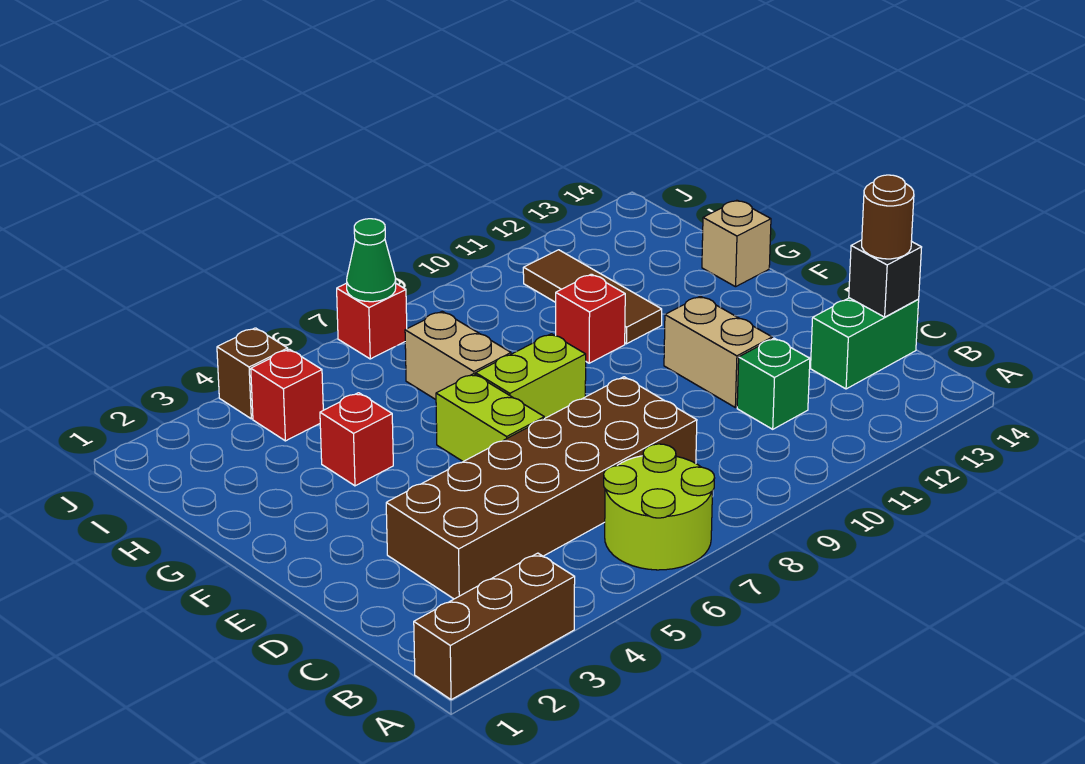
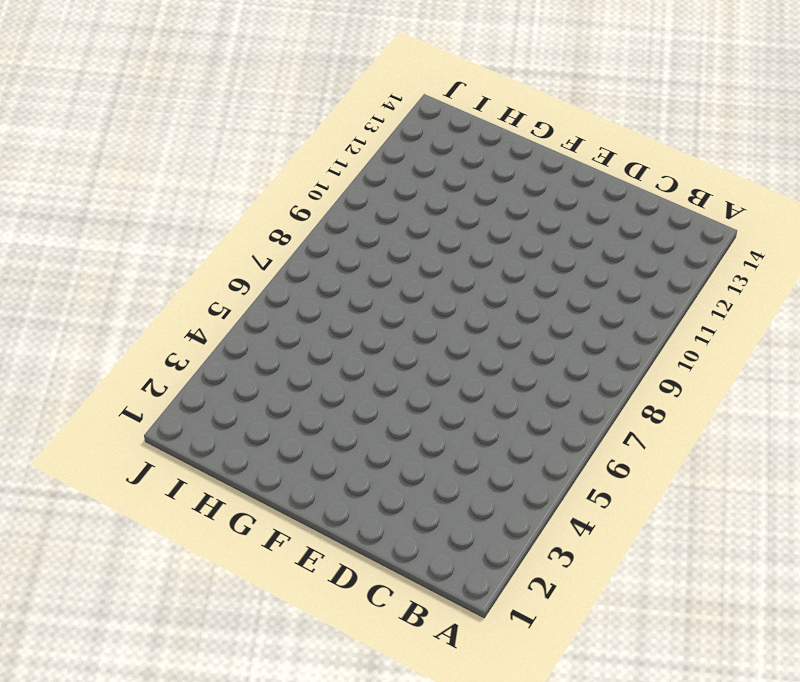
none -> brown brick A1:A3 level 1
none -> lime round brick A6:B7 level 1
none -> brown brick C3:D8 level 1

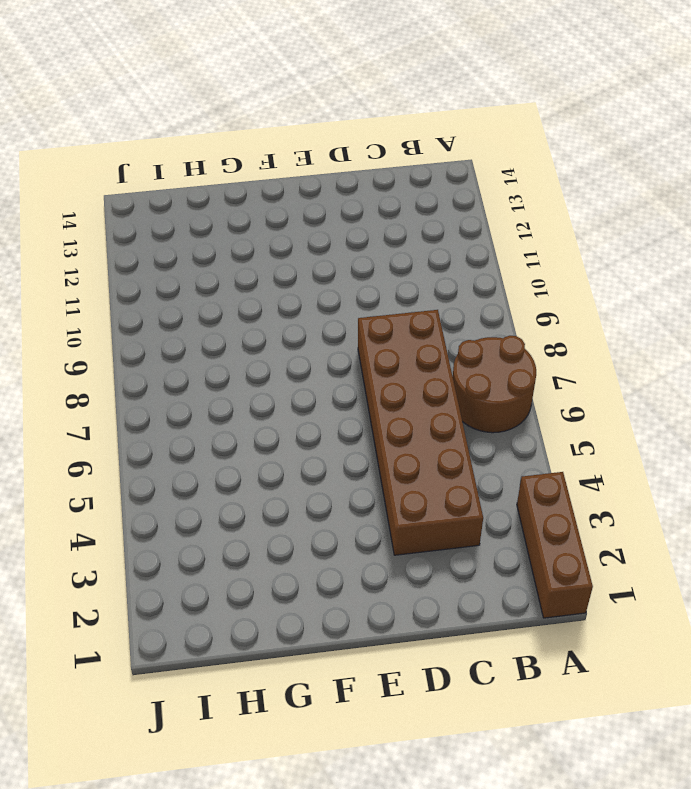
brown round brick A6:B7 level 1 -> lime round brick A6:B7 level 1
none -> green brick C11 level 1
none -> green brick C13:C14 level 1
none -> tan brick D11:E11 level 1

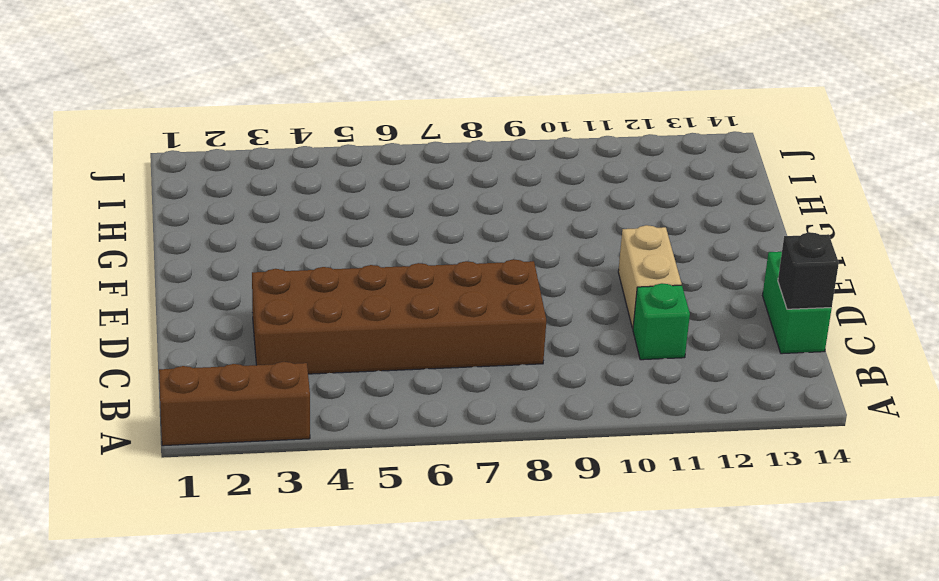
green brick C14:D14 level 1 -> green brick C13:C14 level 1
none -> lime round brick A6:B7 level 1
none -> lime brick E6:F6 level 1
none -> lime brick F7:F8 level 1

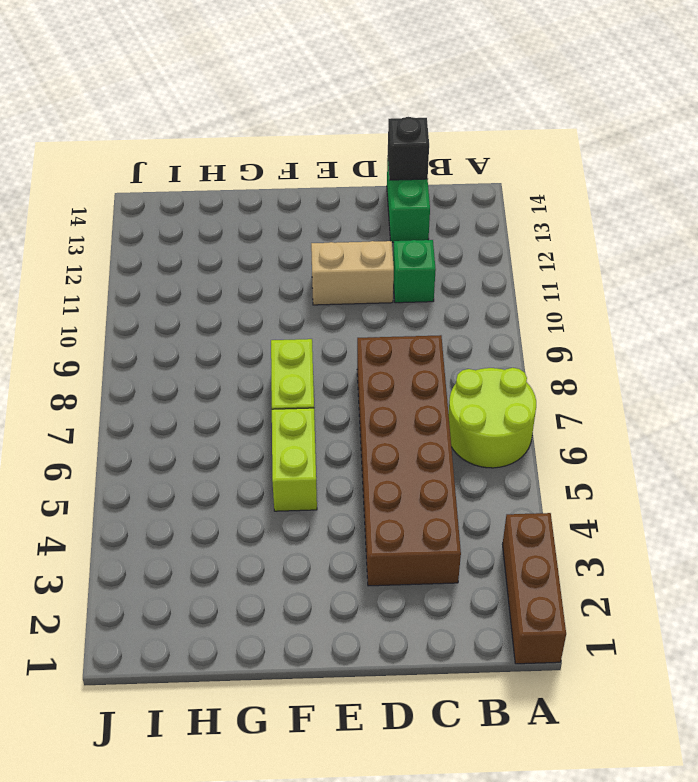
lime brick F5:F6 level 1 -> lime brick E6:F6 level 1
none -> red brick G4 level 1
none -> tan brick G7:H7 level 1
none -> red brick G10 level 1

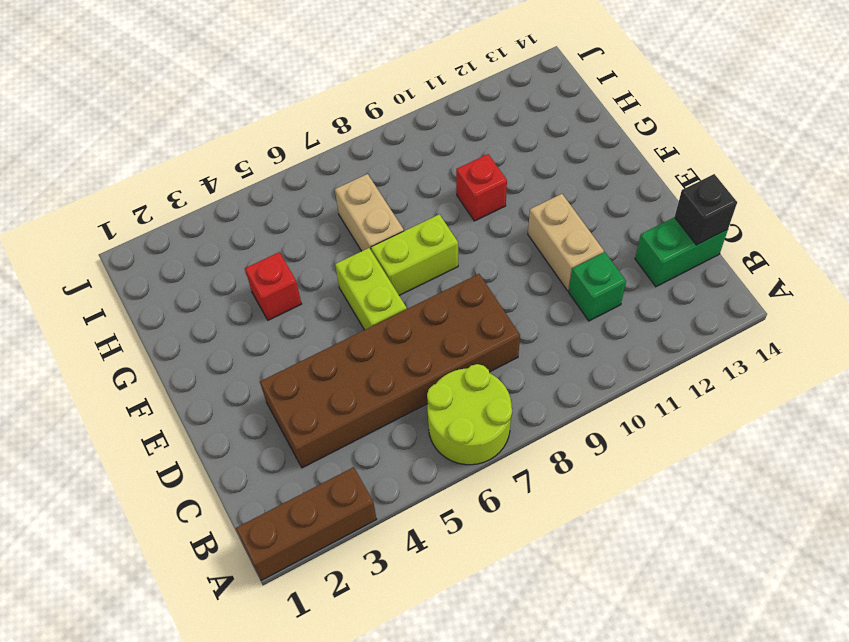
none -> brown tile G11:I11 level 1
none -> tan brick G14 level 1
none -> red brick I4 level 1

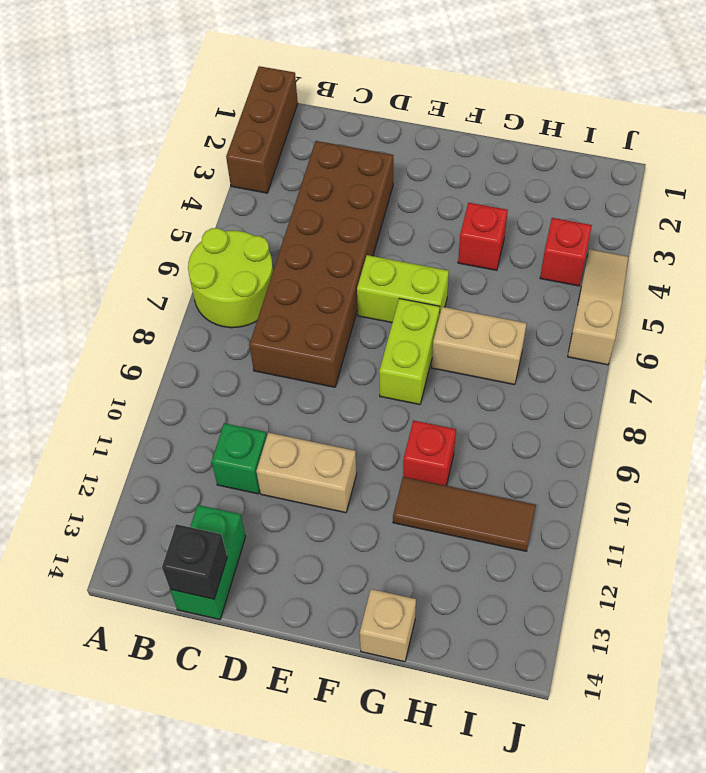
tan slope J4:J6 level 1 top 6 -> brown brick J4 level 1
none -> red brick J7 level 1
none -> green cone J7 level 2
none -> brown round brick C14 level 3

